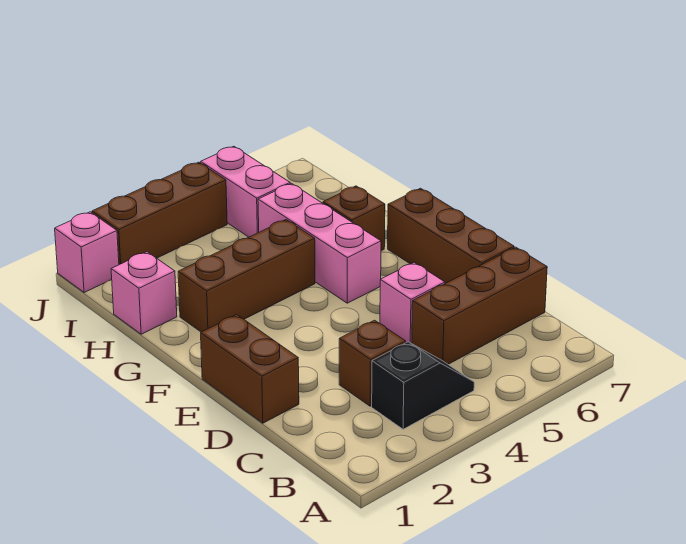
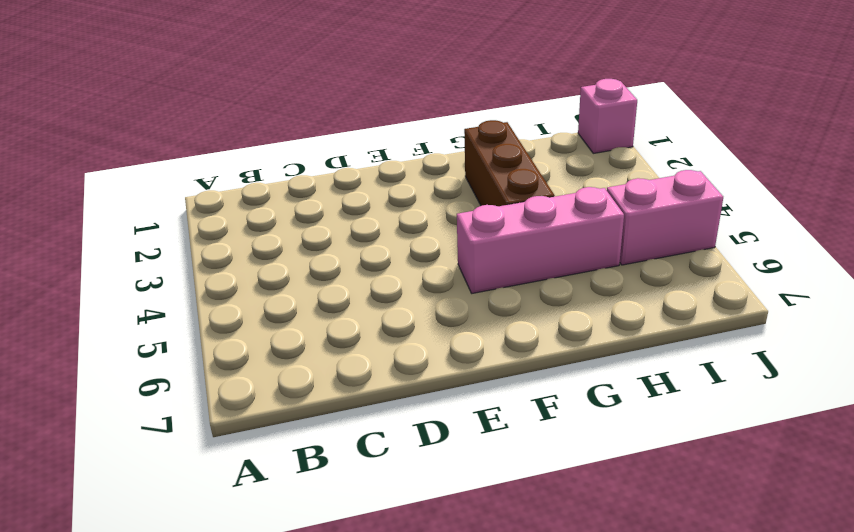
none -> black slope B3:B4 level 1 top 3
none -> brown brick C3 level 1
none -> brown brick C5:C7 level 1

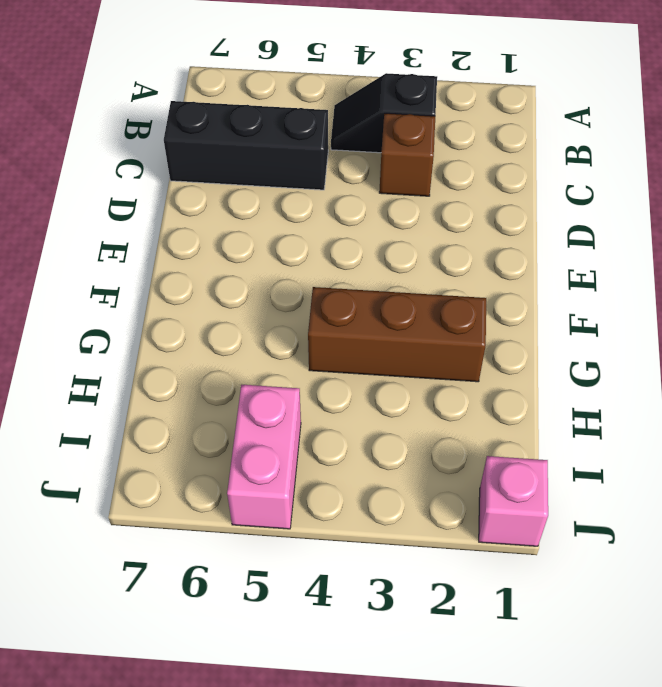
black brick C5:C7 level 1 -> brown brick C5:C7 level 1
none -> brown brick D1:E1 level 1
none -> pink brick D5 level 1
none -> brown brick D7:F7 level 1

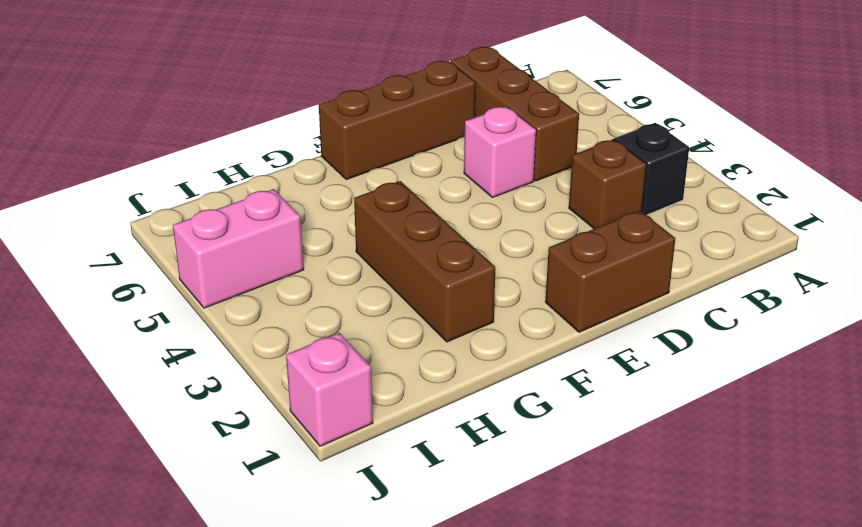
none -> pink brick F5:H5 level 1
none -> brown brick G6 level 1
none -> pink brick H1 level 1

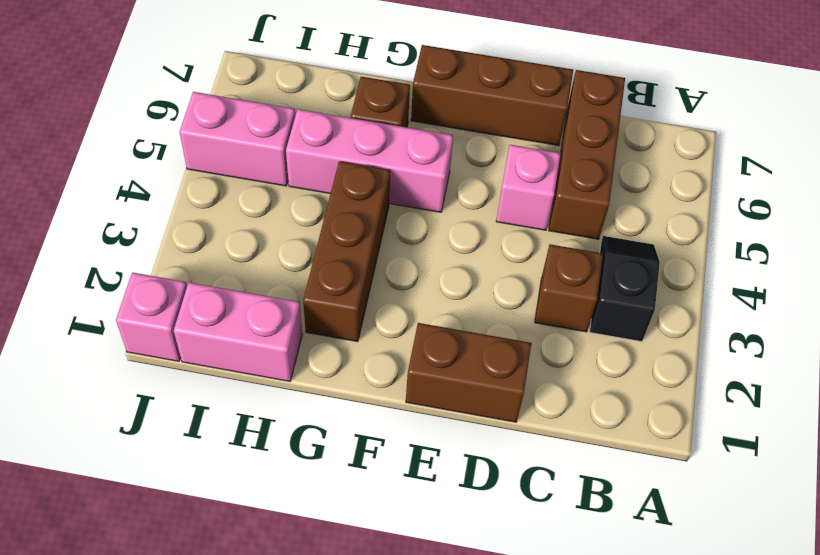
pink brick H1:I1 level 1 -> pink brick H1 level 1
none -> brown brick J2:J4 level 1

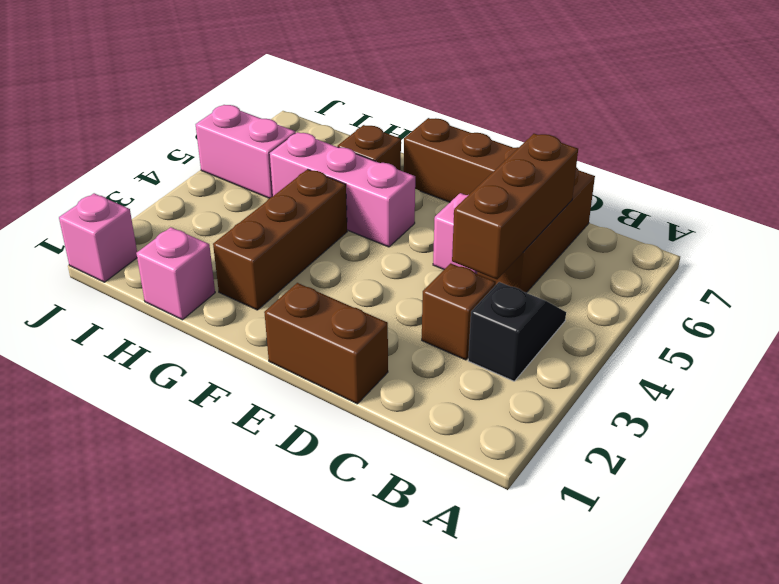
brown brick C4:C6 level 2 -> brown brick J2:J4 level 1

